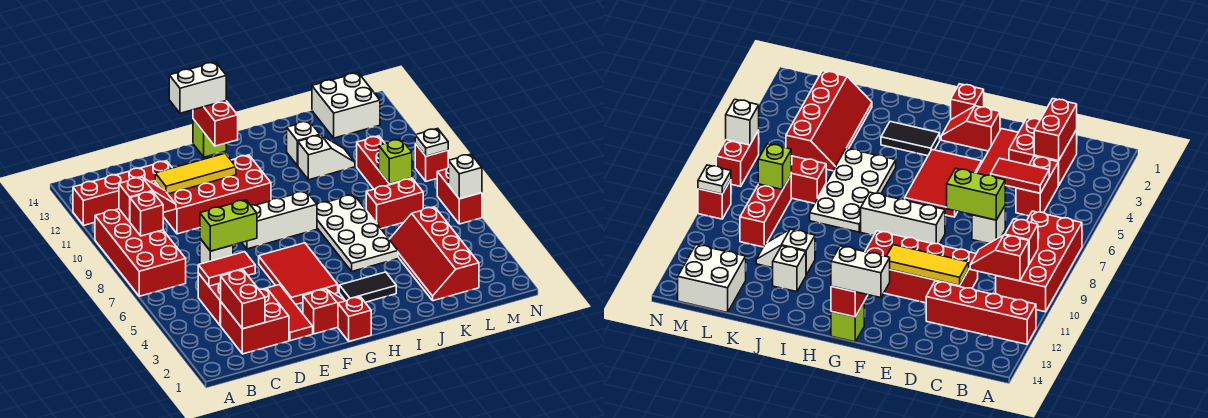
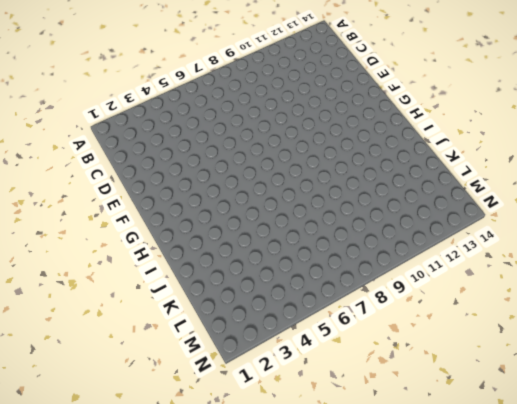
none -> red brick A7:B10 level 1
none -> red brick A12:D12 level 1
none -> red brick C2:D3 level 1
none -> red brick C4:C5 level 1

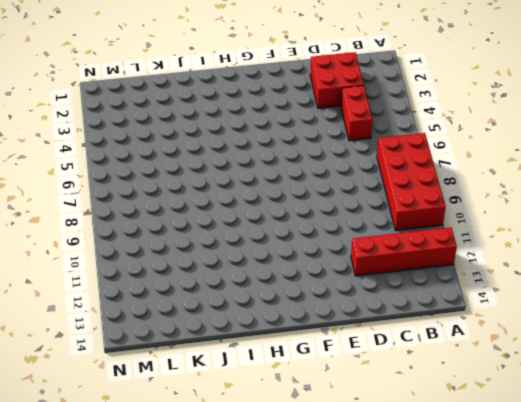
none -> white brick D7 level 1
none -> red brick D10:G11 level 1
none -> red tile E2:E4 level 1
none -> red slope F2:G2 level 1 top F

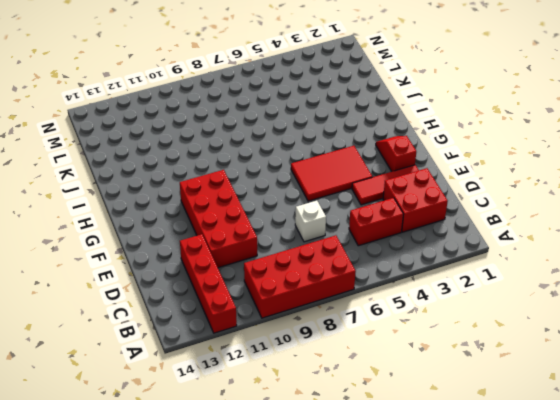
none -> white brick F8:H8 level 1
none -> red brick G1 level 1
none -> lime brick G14 level 1
none -> black tile H3:I3 level 1

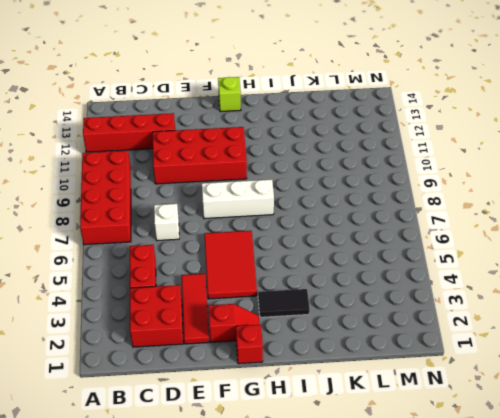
none -> white plate I5:J8 level 1
none -> white slope J11:K11 level 1 top J
none -> white brick J12 level 1
none -> red slope K2:L5 level 1 top L

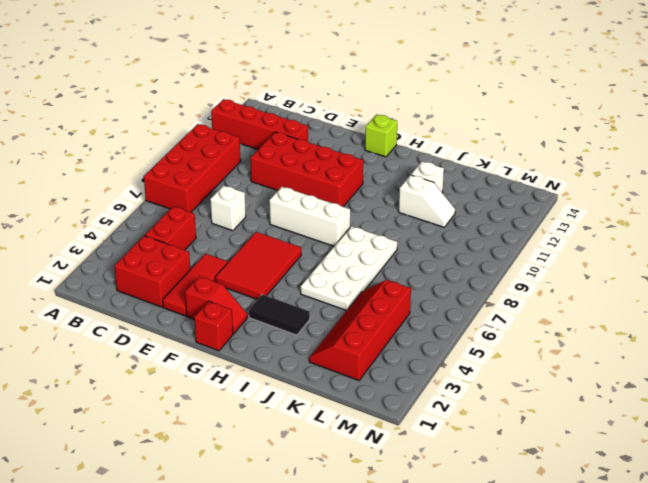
none -> red brick K7:L7 level 1
none -> red brick L8:L10 level 1
none -> white brick L13:M14 level 1
none -> red brick N6:N7 level 1

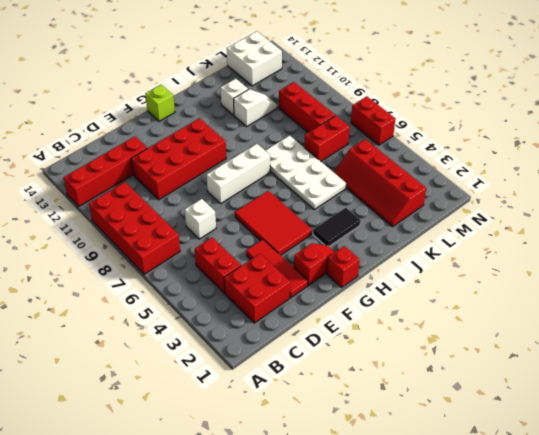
none -> red brick N9 level 1
none -> red brick B9 level 2
none -> red slope B10:C10 level 2 top B
none -> red brick C2:C3 level 2

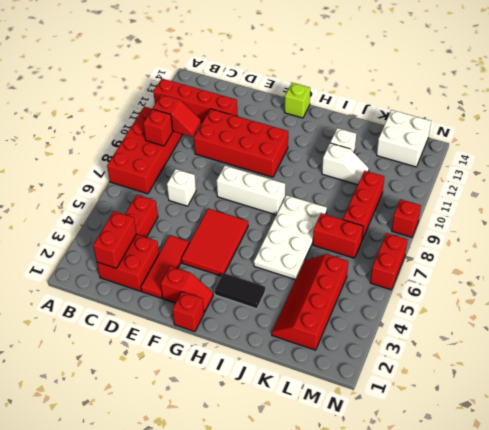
none -> red tile C5:D5 level 2
none -> lime brick D7:E7 level 2
none -> yellow tile D11:F11 level 2
none -> red brick G13:G14 level 2

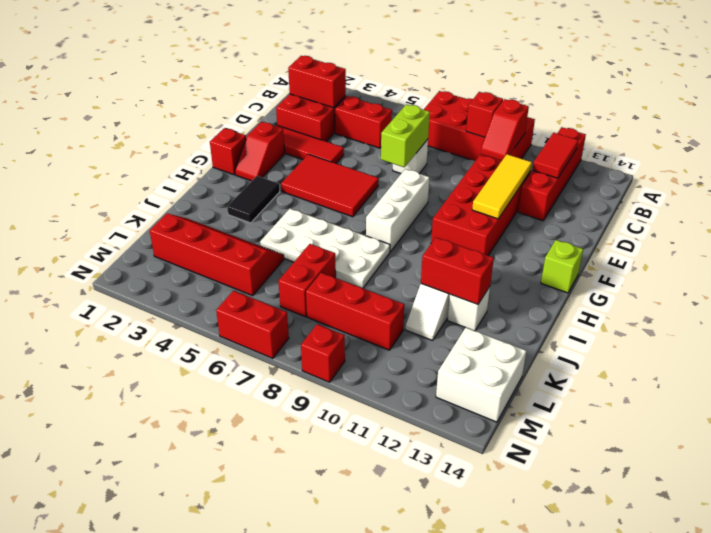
red tile B12:C12 level 2 -> red tile C5:D5 level 2
red brick J11:J12 level 2 -> red brick G13:G14 level 2
none -> lime brick L8 level 2
none -> white brick N6 level 2
none -> white plate N9 level 2
none -> white brick F14:G14 level 3

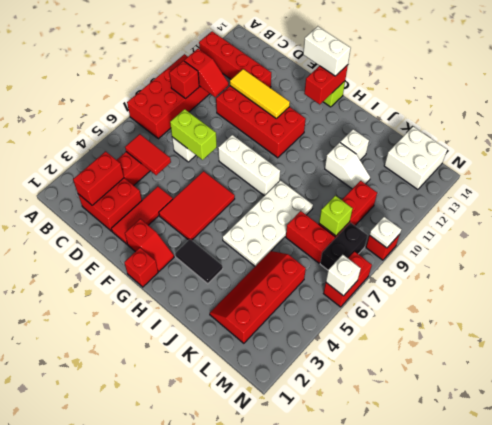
black brick M7:M8 level 1 -> none

